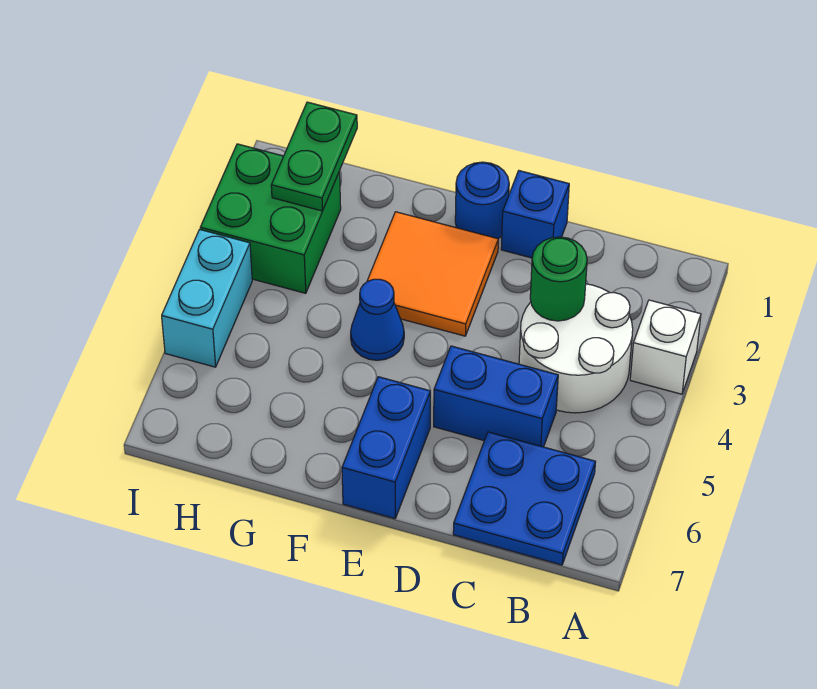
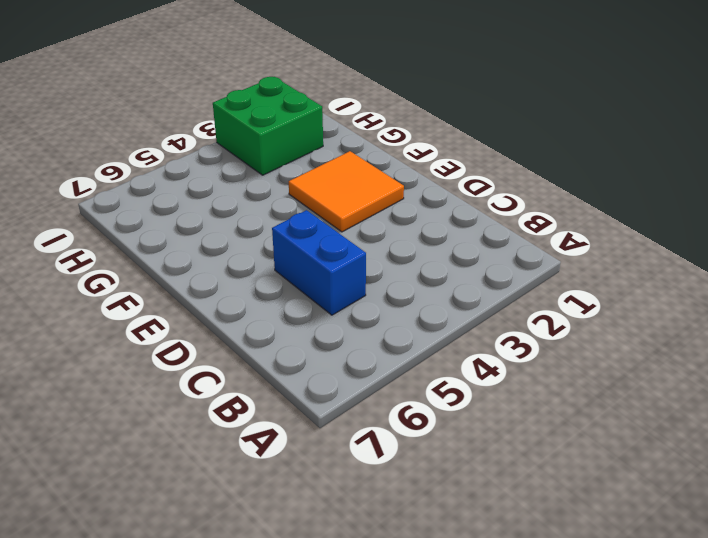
none -> white brick A3 level 1
none -> white round brick B3:C4 level 1
none -> blue plate B6:C7 level 1

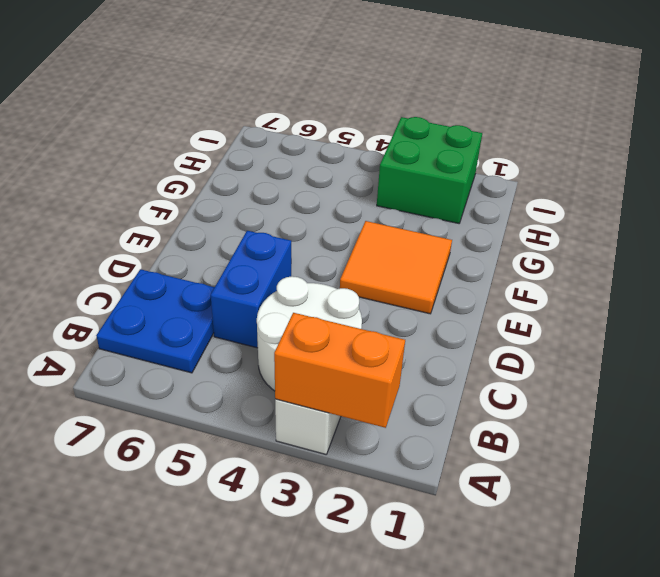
orange brick A2:A3 level 2 -> none
none -> blue brick D1 level 1
none -> blue round brick E1 level 1
none -> blue brick E6:E7 level 1

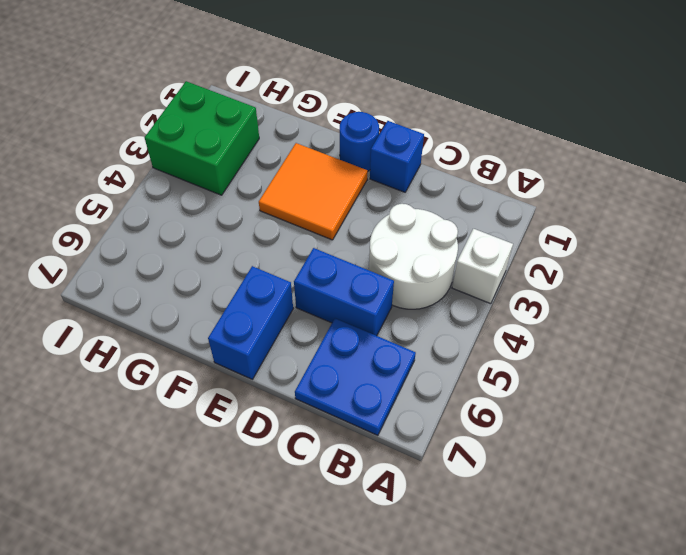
none -> blue cone F4 level 1
none -> cyan brick I4:I5 level 1
none -> green round brick C3 level 2

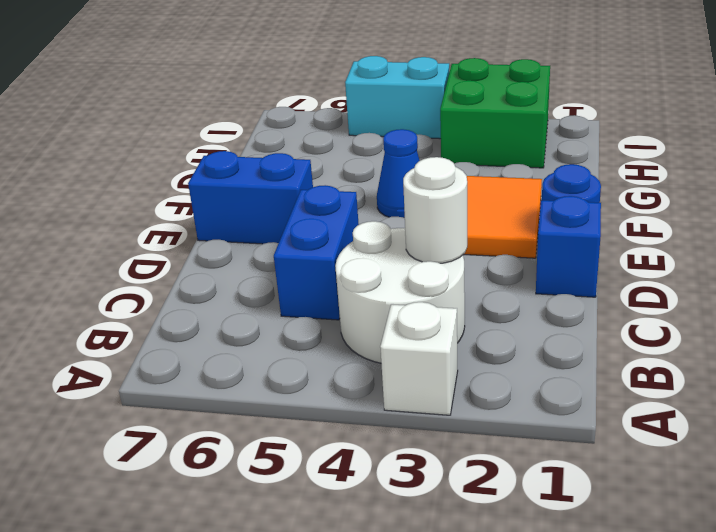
white round brick C3 level 2 -> green round brick C3 level 2
none -> blue plate B6:C7 level 1
none -> green plate H1:H2 level 2

